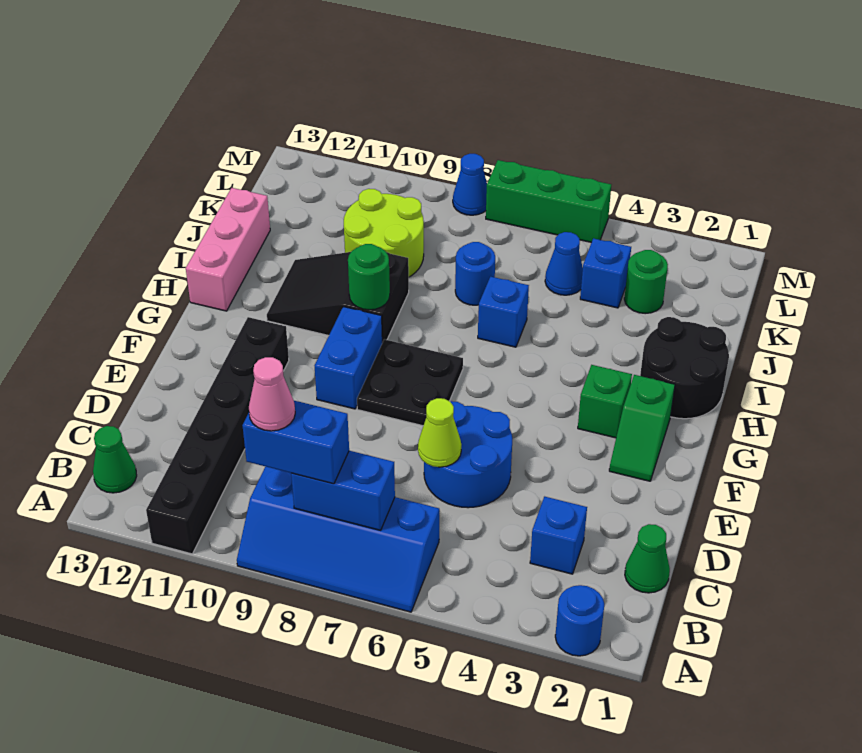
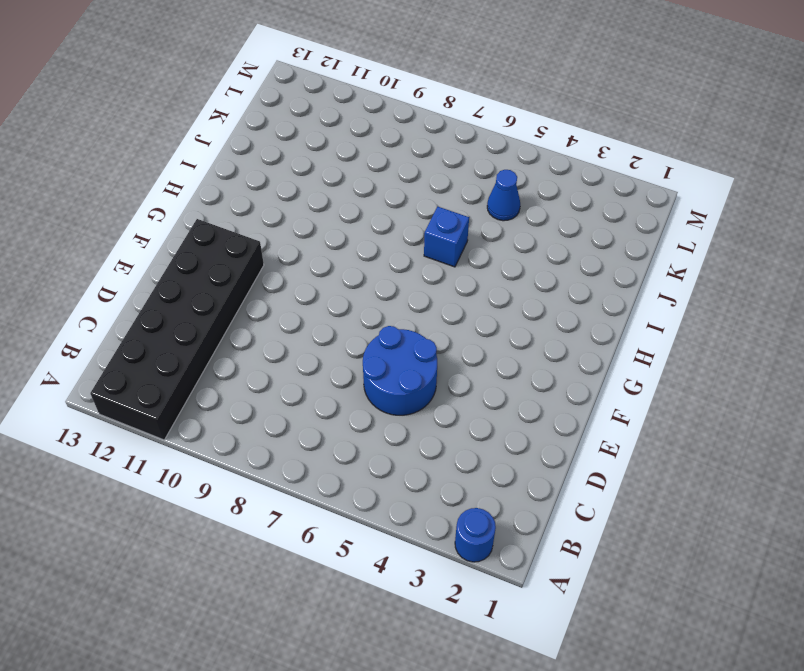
black brick A11:F12 level 1 -> black brick A11:F11 level 1
none -> blue slope A6:B9 level 1 top B
none -> green cone B13 level 1
none -> green cone C1 level 1

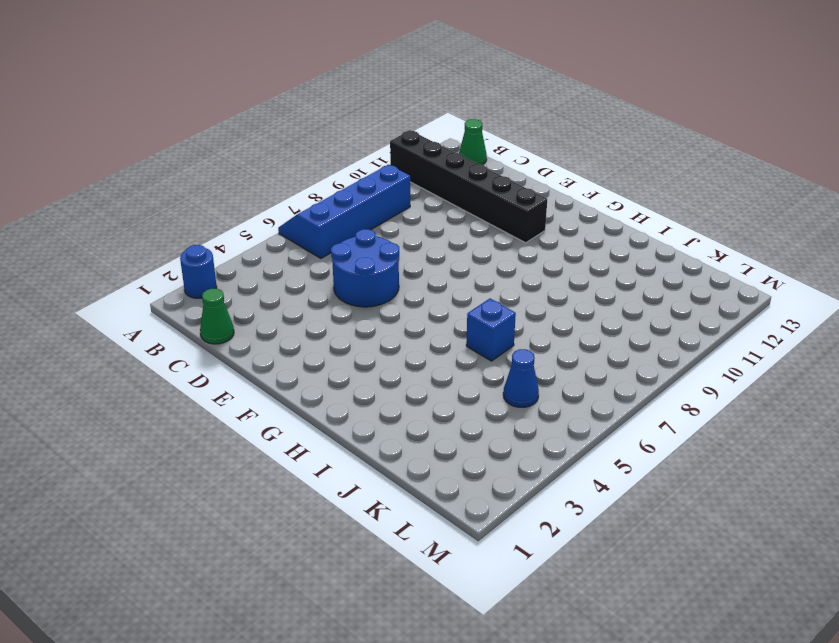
none -> blue brick C3 level 1
none -> green slope F2:G2 level 1 top G
none -> black plate F7:G8 level 1

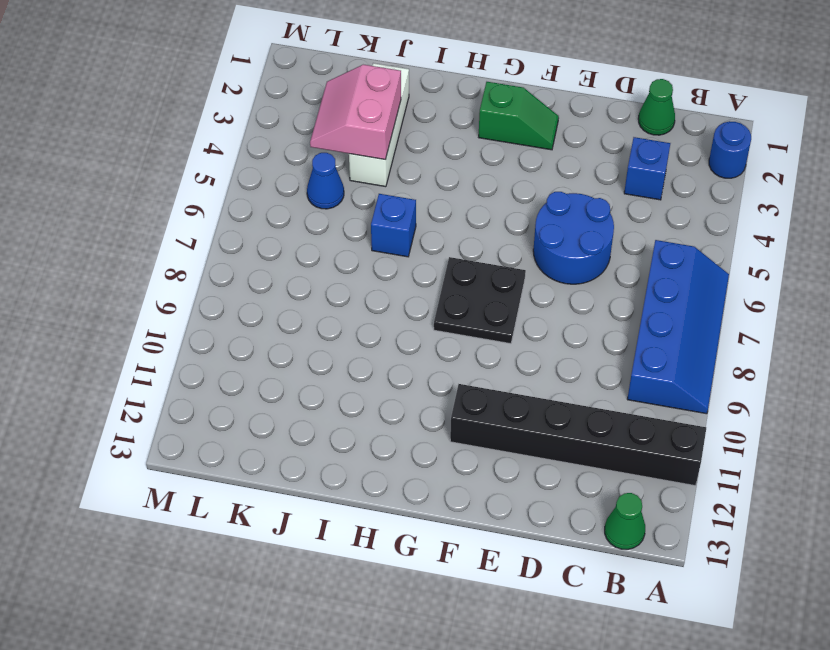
white brick J2:J4 level 1 -> none
pink slope J3:K4 level 2 top J -> none
none -> blue brick F9:G9 level 1
none -> green brick G3 level 1
none -> black round brick H1:I2 level 1

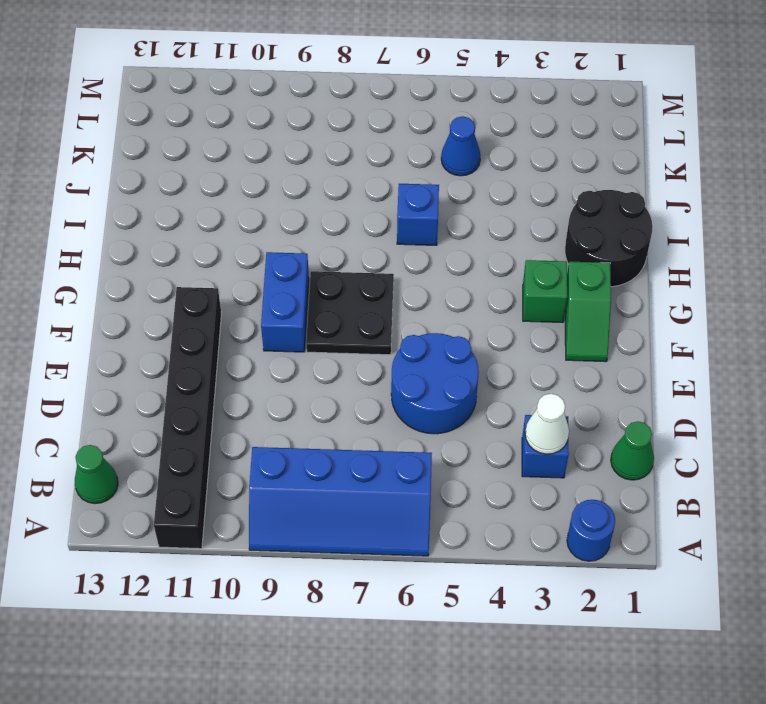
white cone C3 level 2 -> none
none -> black slope H9:I11 level 1 top 9
none -> pink brick H13:J13 level 1
none -> blue round brick J7 level 1

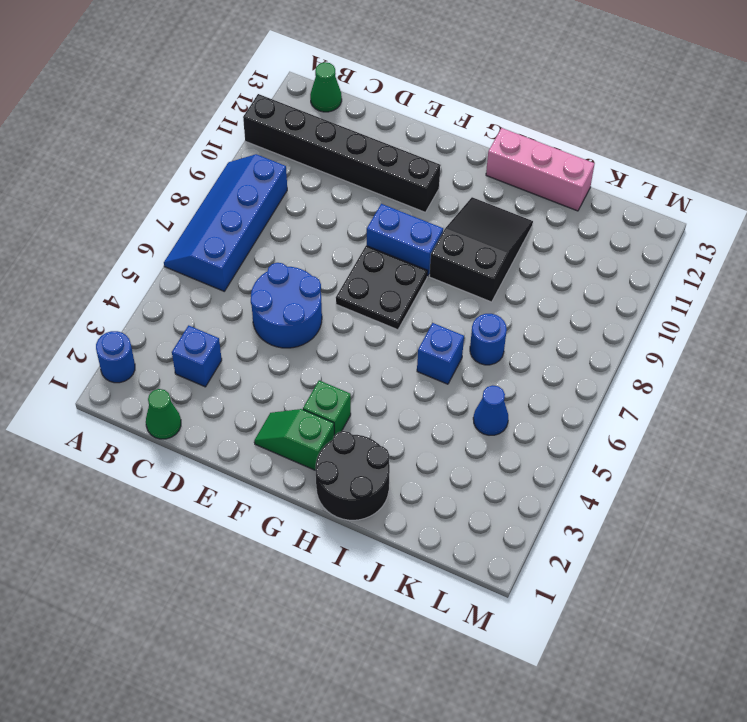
none -> lime round brick J9:K10 level 1
none -> green round brick K3 level 1
none -> blue brick K4 level 1

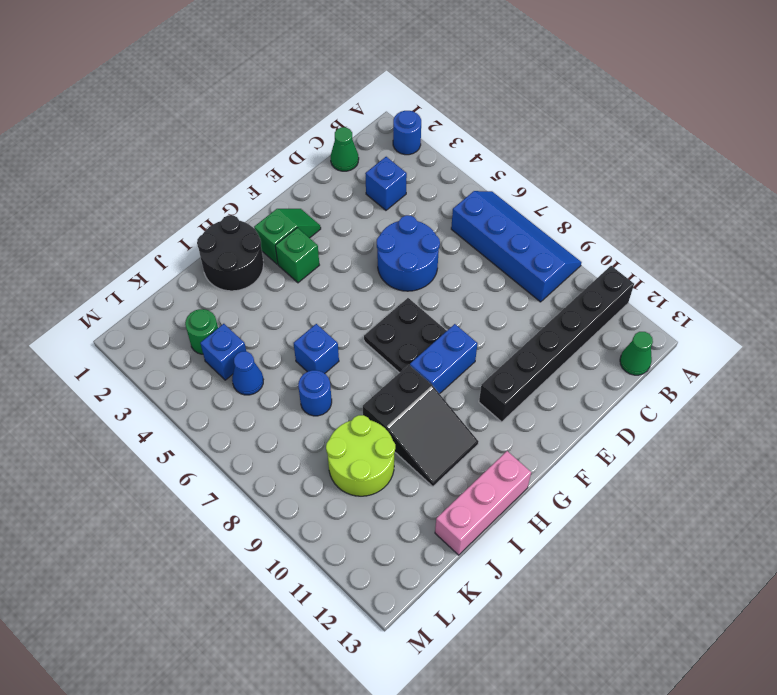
none -> green brick M5:M7 level 1
none -> blue cone M8 level 1
none -> blue brick B7:B8 level 2

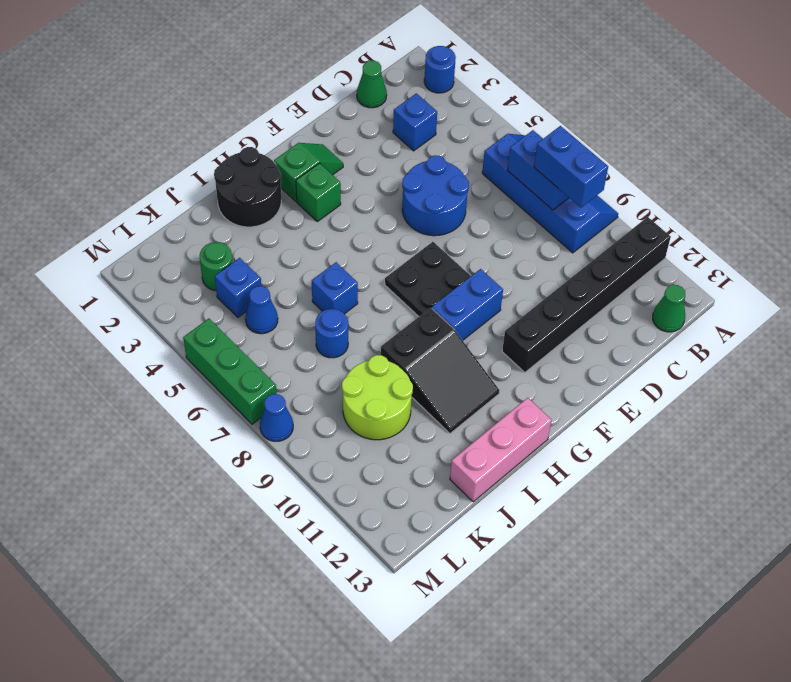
none -> lime cone D6 level 2
none -> green round brick H9 level 2
none -> pink cone B9 level 4

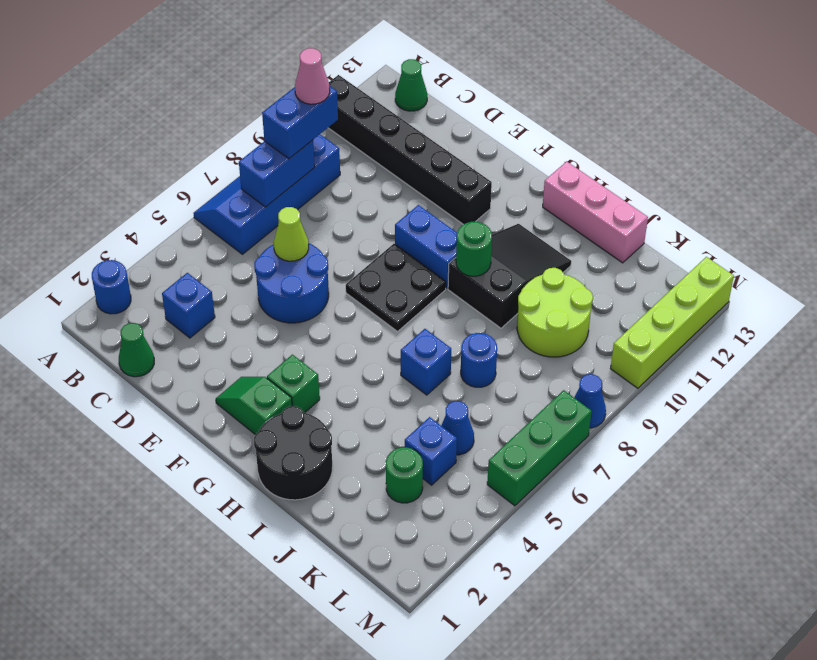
lime brick M10:M13 level 1 -> none

